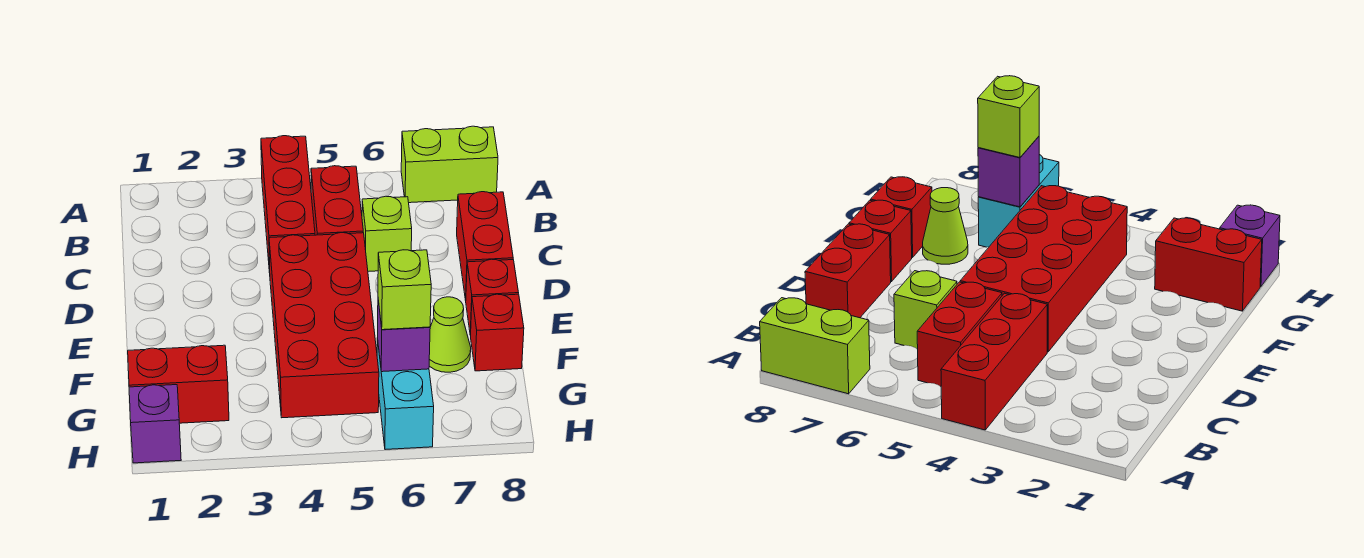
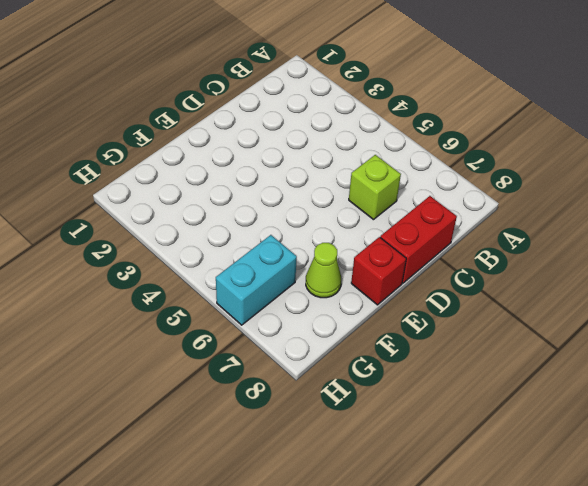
none -> red brick A4:C4 level 1
none -> lime brick A7:A8 level 1
none -> red brick B5:C5 level 1

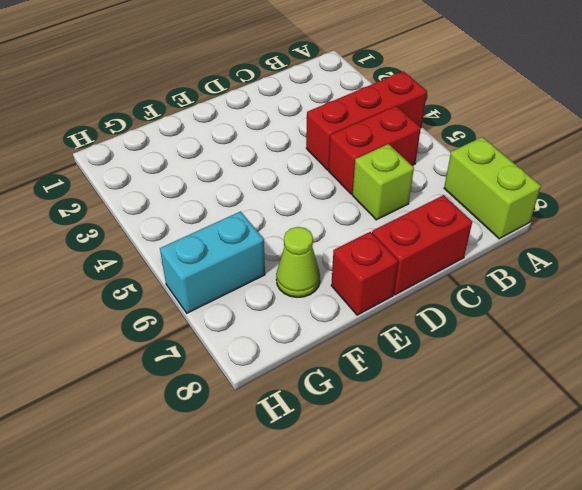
none -> red brick D4:G5 level 1
none -> red brick F8 level 1
none -> red brick G1:G2 level 1

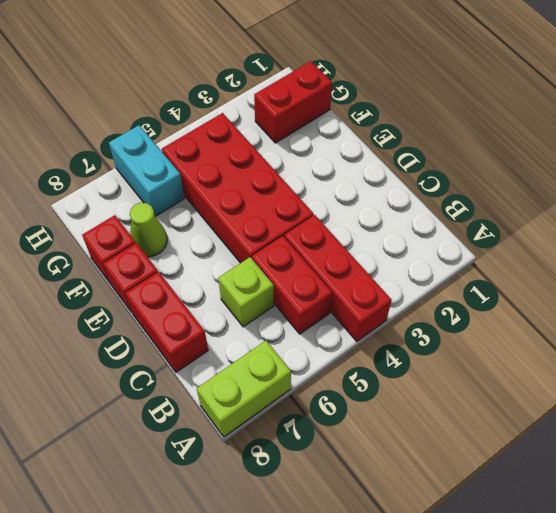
none -> purple brick H1 level 1
none -> purple brick G6 level 2
none -> lime brick G6 level 3

